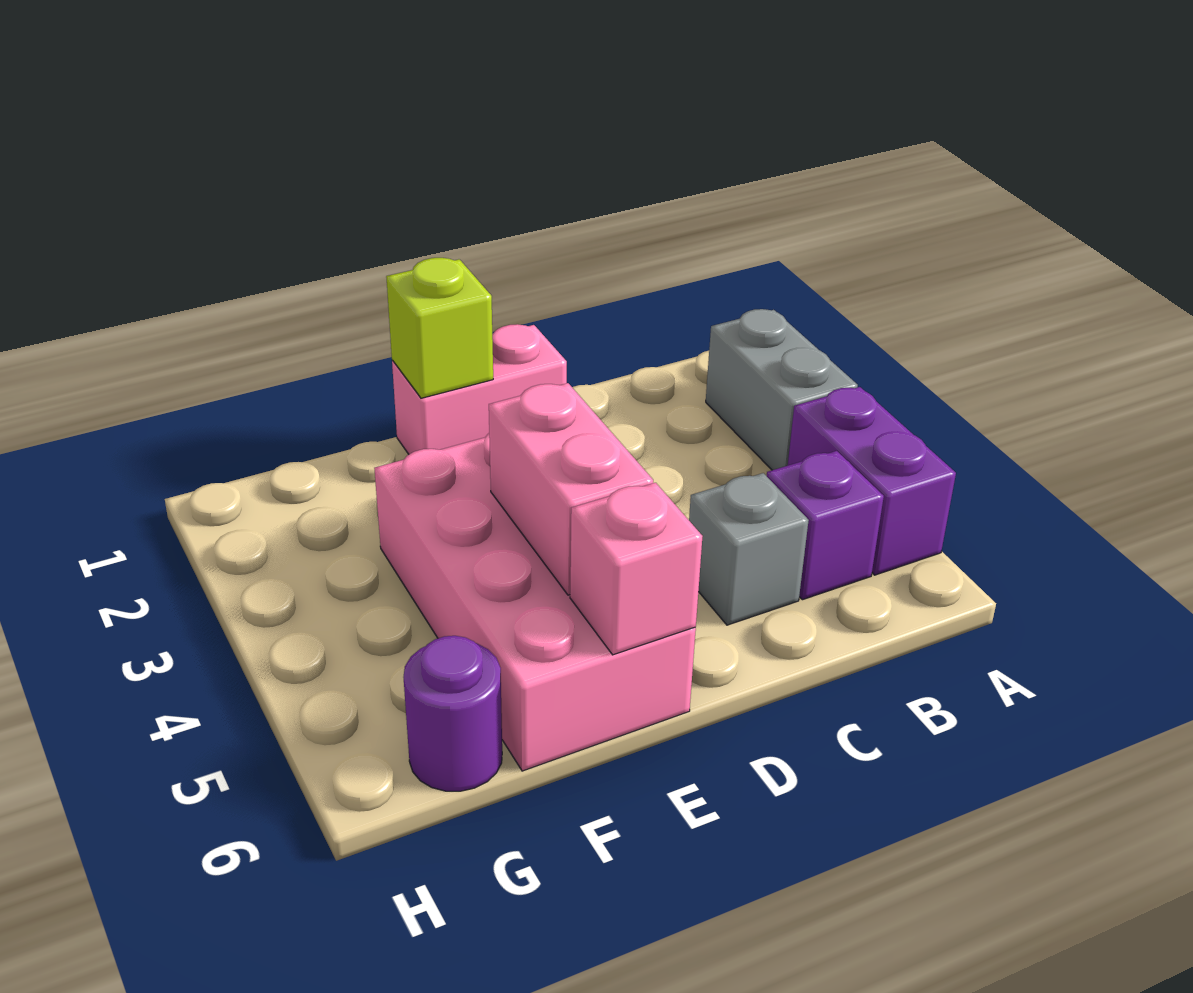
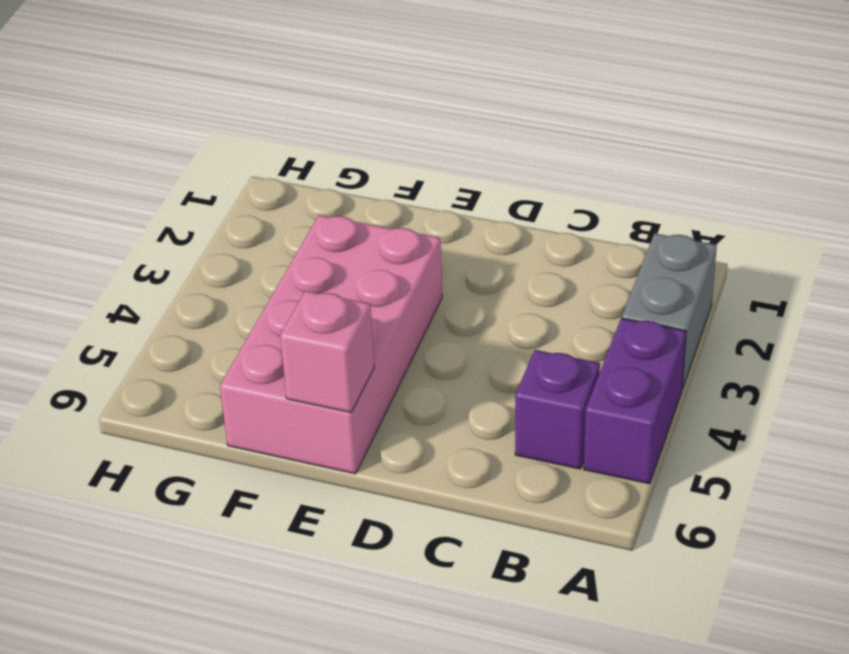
none -> grey brick C5 level 1
none -> pink brick D1:E1 level 1

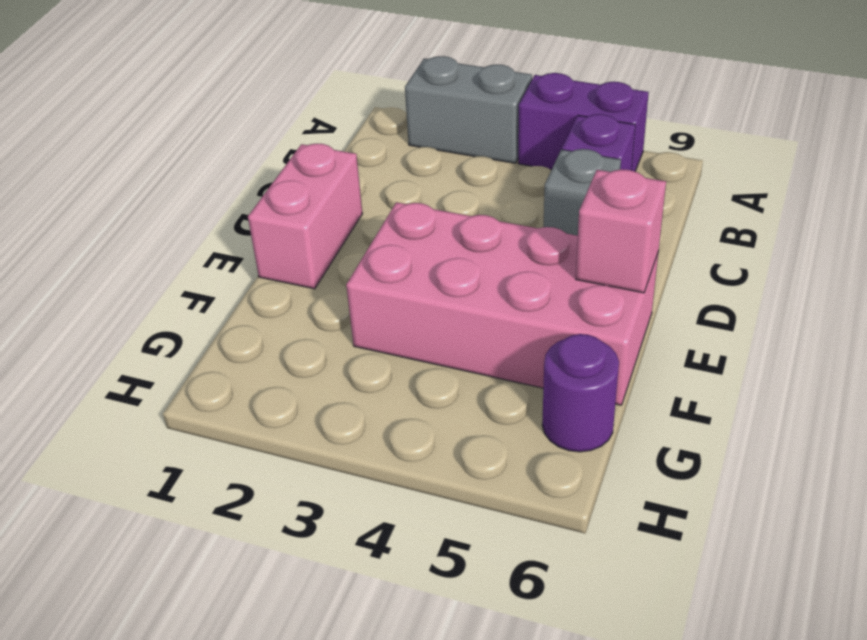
none -> lime brick E1 level 2
none -> pink brick E4:E5 level 2

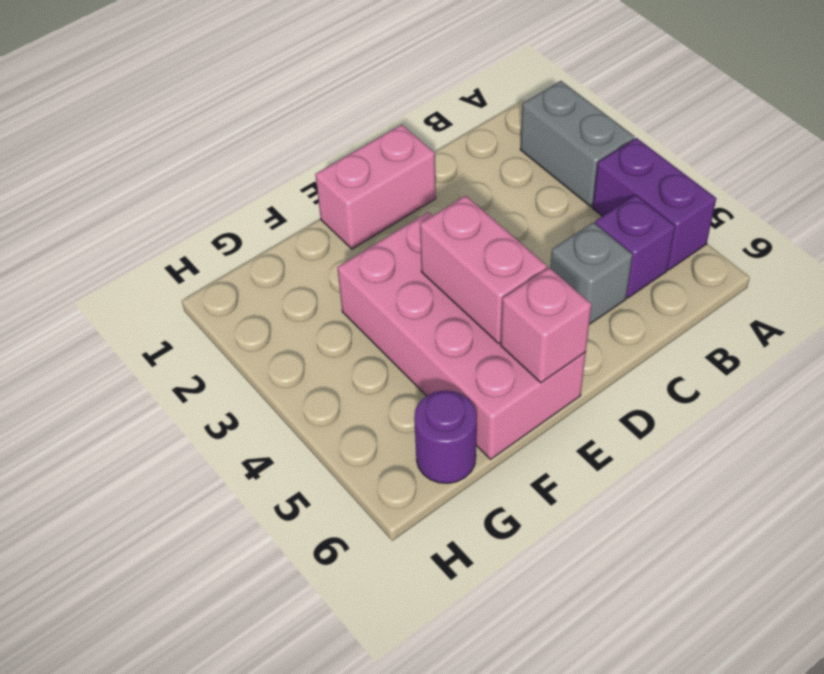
none -> lime brick E1 level 2

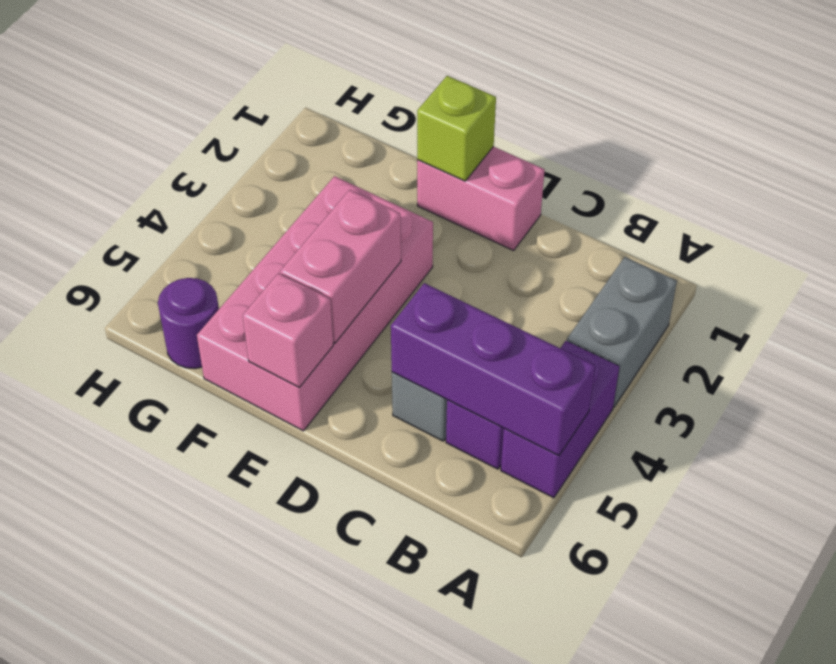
purple brick A5:C5 level 2 -> none

